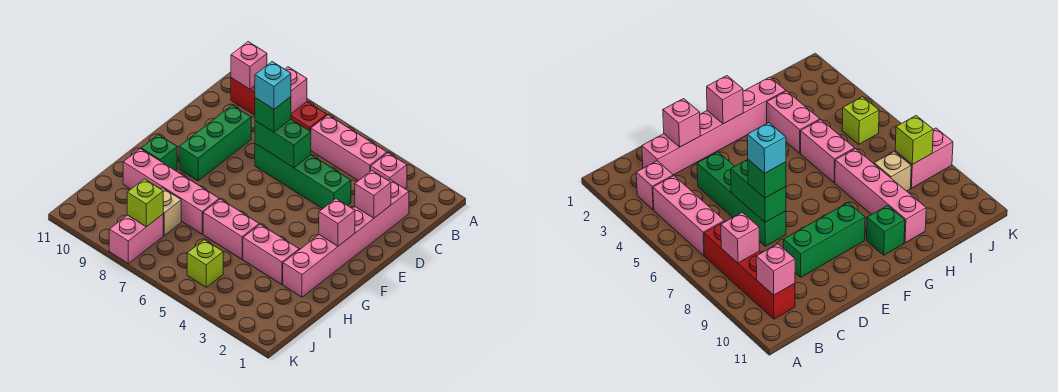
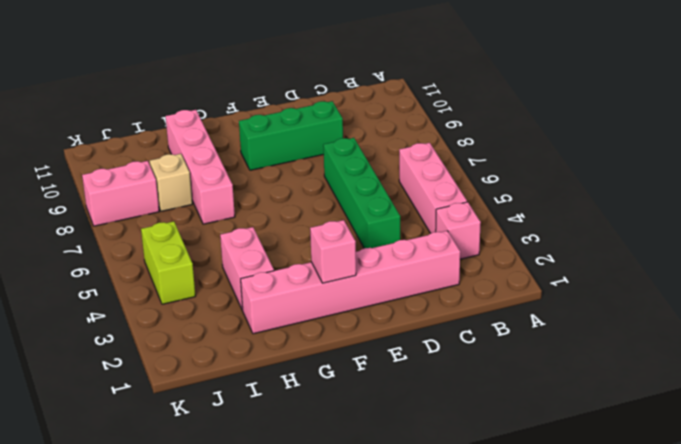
lime brick J4:J5 level 1 -> lime brick J5 level 1
none -> red brick B7:B10 level 1
none -> green brick G10 level 1
none -> pink brick H5:H6 level 1

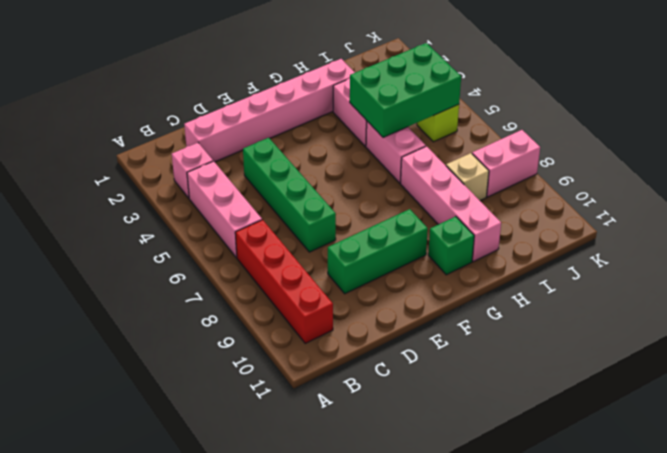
green brick H4:J5 level 2 -> none
none -> pink brick B8 level 2
none -> pink brick B10 level 2
none -> pink brick D2 level 2

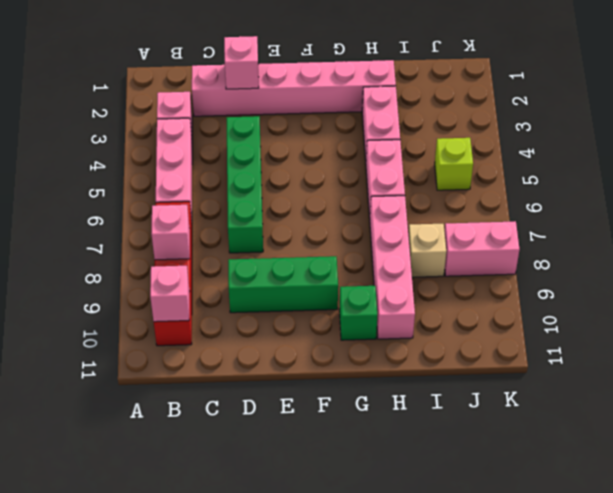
none -> green brick D6:D7 level 2
none -> pink brick F2 level 2
none -> lime brick J8 level 2

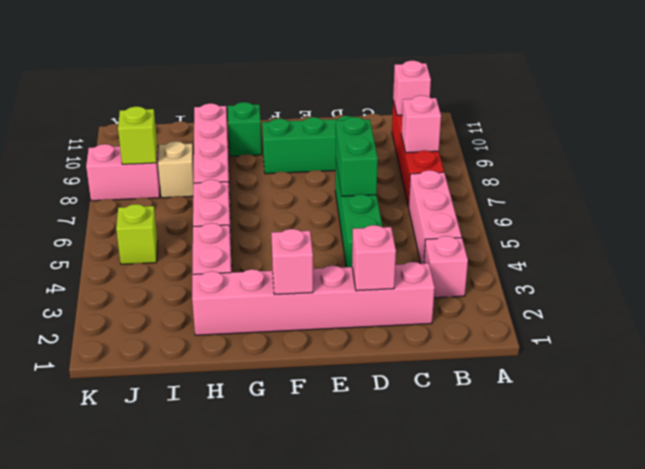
none -> green brick D7 level 3
none -> cyan brick D7 level 4

